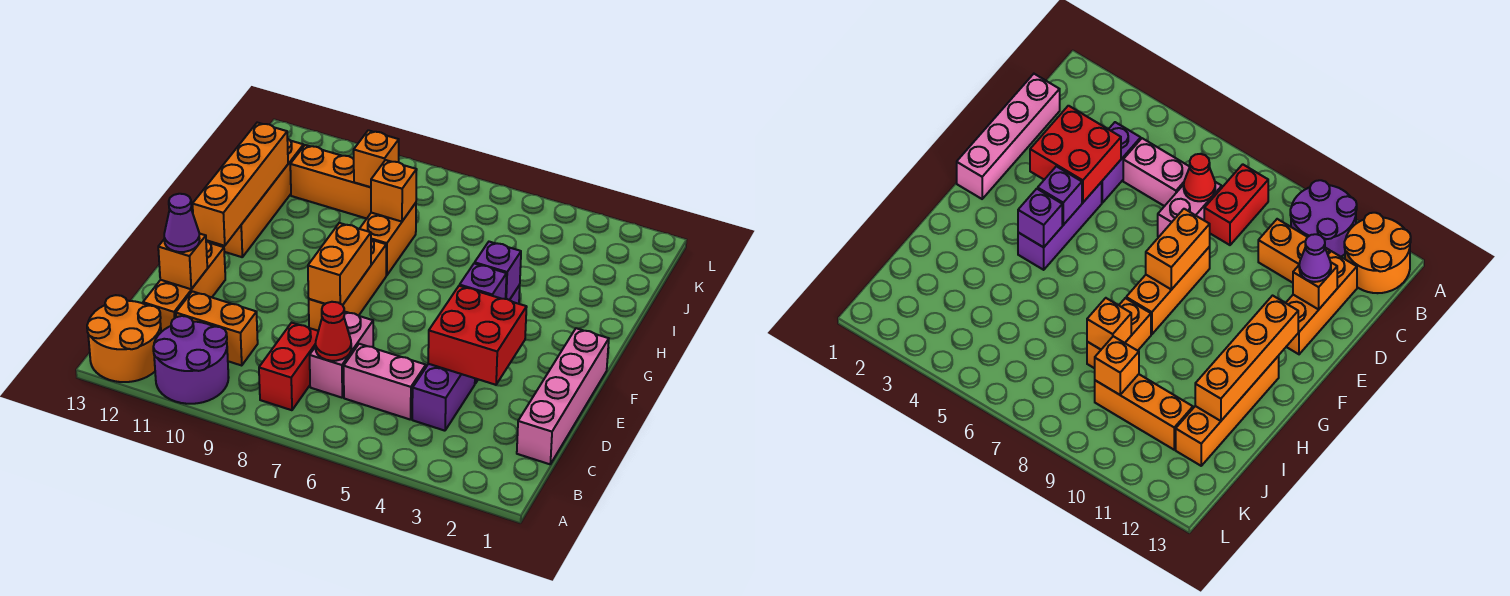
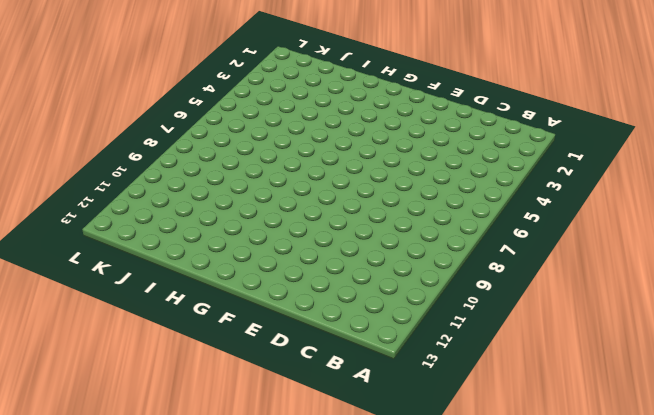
none -> purple round brick A10:B11 level 1
none -> orange round brick A12:B13 level 1
none -> red brick B8:C8 level 1

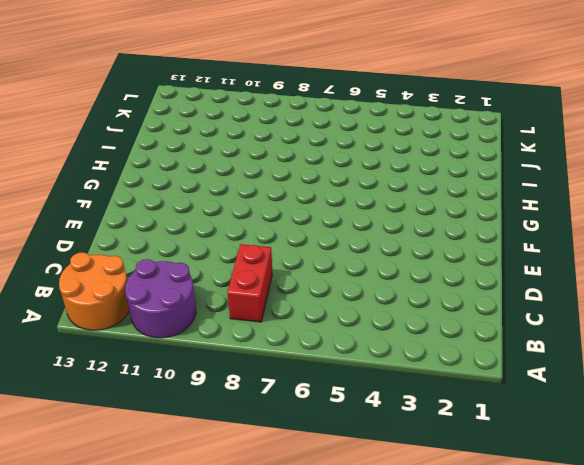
none -> pink brick C1:F1 level 1
none -> purple brick C4:D4 level 1
none -> pink brick C5:C6 level 1

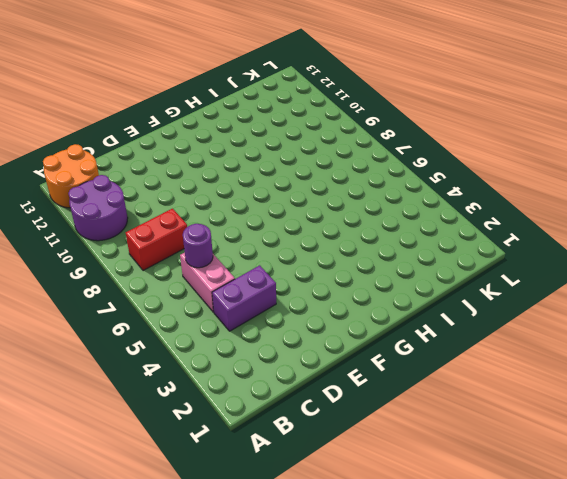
purple round brick C6 level 2 -> none
none -> pink brick C1:F1 level 1
none -> pink brick C7:D7 level 1
none -> orange brick C10:C11 level 1

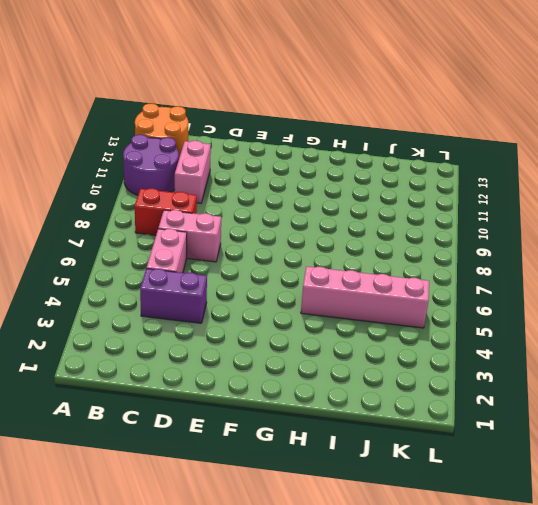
pink brick C10:C11 level 1 -> orange brick C10:C11 level 1
pink brick H5:K5 level 1 -> pink brick C1:F1 level 1
none -> orange brick C12:E12 level 1
none -> purple brick E4:G4 level 1
none -> orange brick E8:G8 level 1

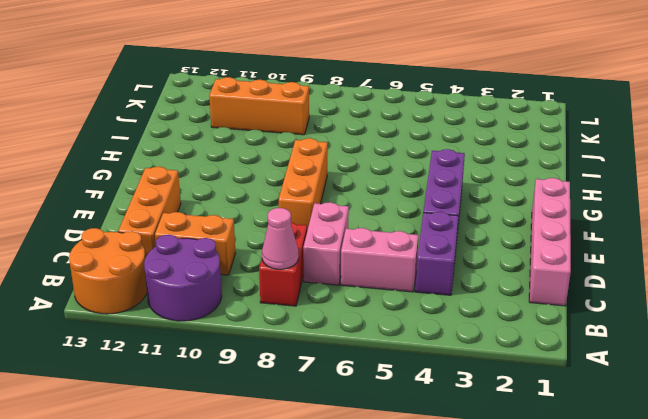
pink cone B8 level 2 -> none
none -> orange brick G12:J12 level 1
none -> orange brick H8:I8 level 1
none -> red cone C7 level 2

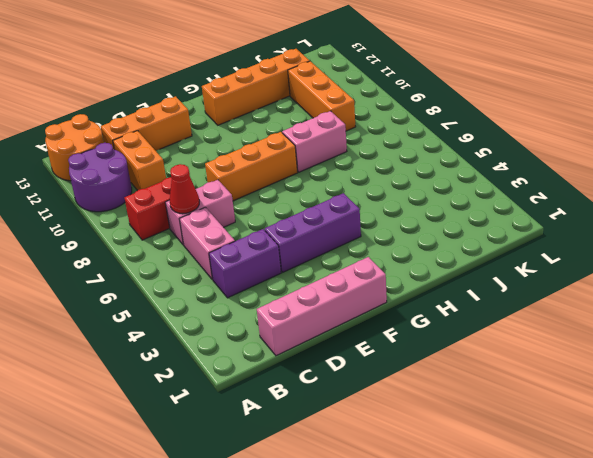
pink brick H8:I8 level 1 -> orange brick H8:I8 level 1
none -> red brick D3:E4 level 2
none -> orange brick D12 level 2
none -> orange brick E8:F8 level 2

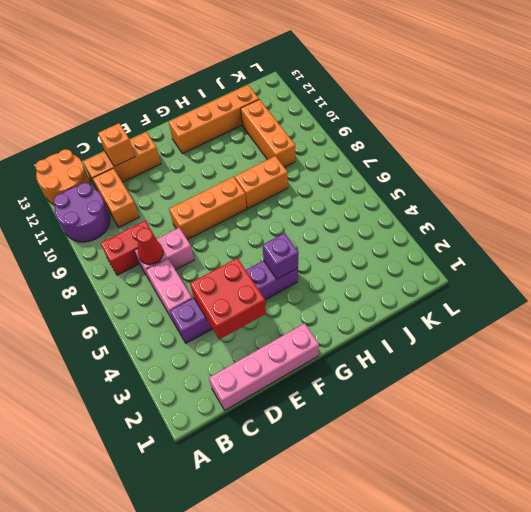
none -> orange brick E8:F8 level 2
none -> purple brick F4 level 2
none -> orange brick F12:I12 level 2

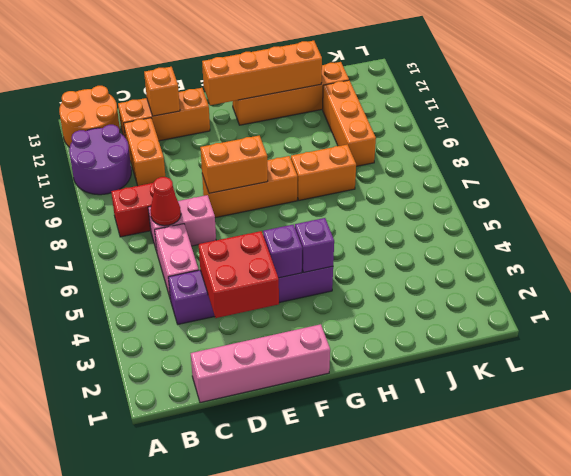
none -> orange brick I8 level 2
none -> orange brick J9 level 2
none -> purple cone D12 level 3

